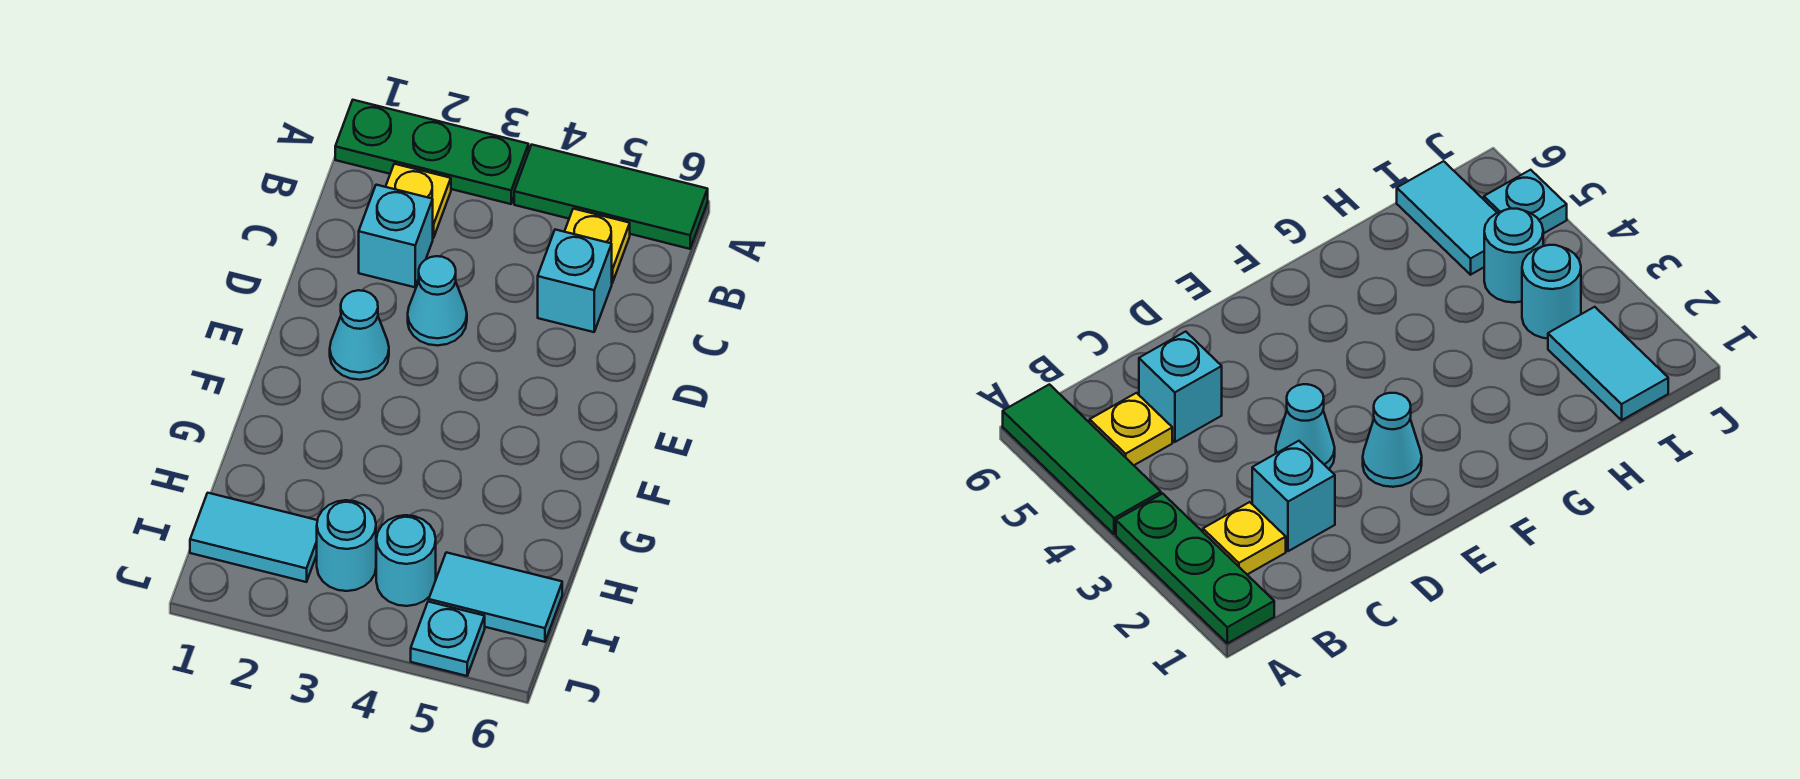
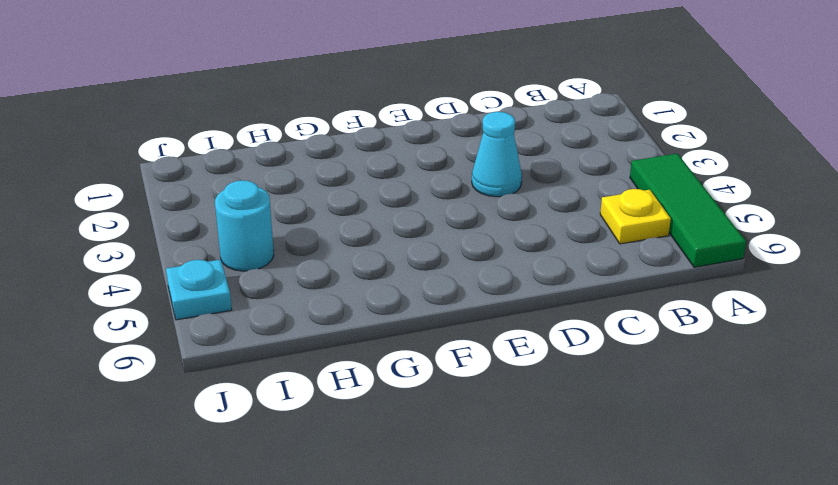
none -> green plate A1:A3 level 1
none -> yellow plate B2 level 1
none -> cyan brick C2 level 1

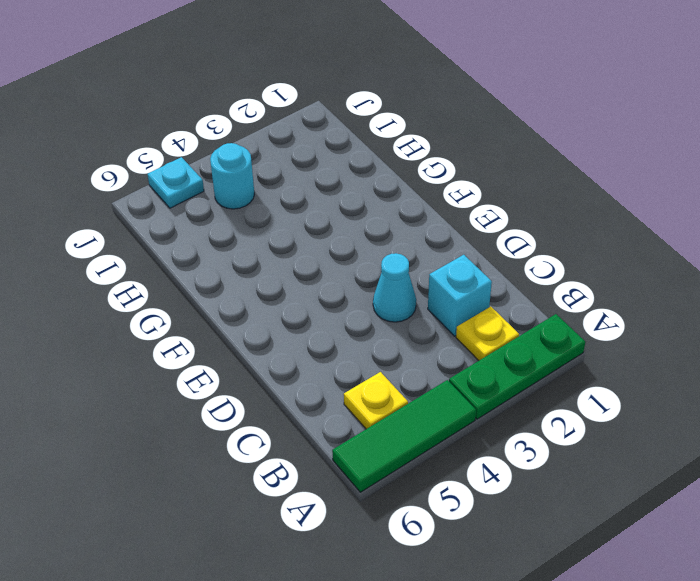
none -> cyan brick C5 level 1
none -> cyan cone E2 level 1
none -> cyan tile I1:I2 level 1

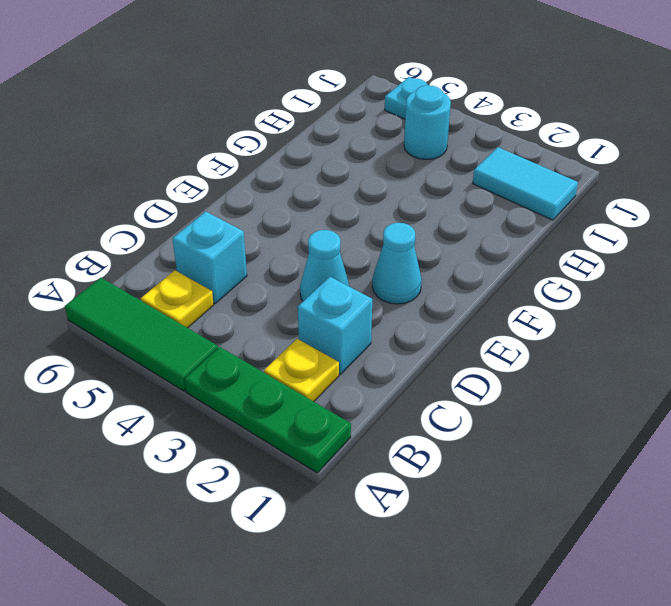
none -> cyan round brick I3 level 1
none -> cyan tile I5:I6 level 1

